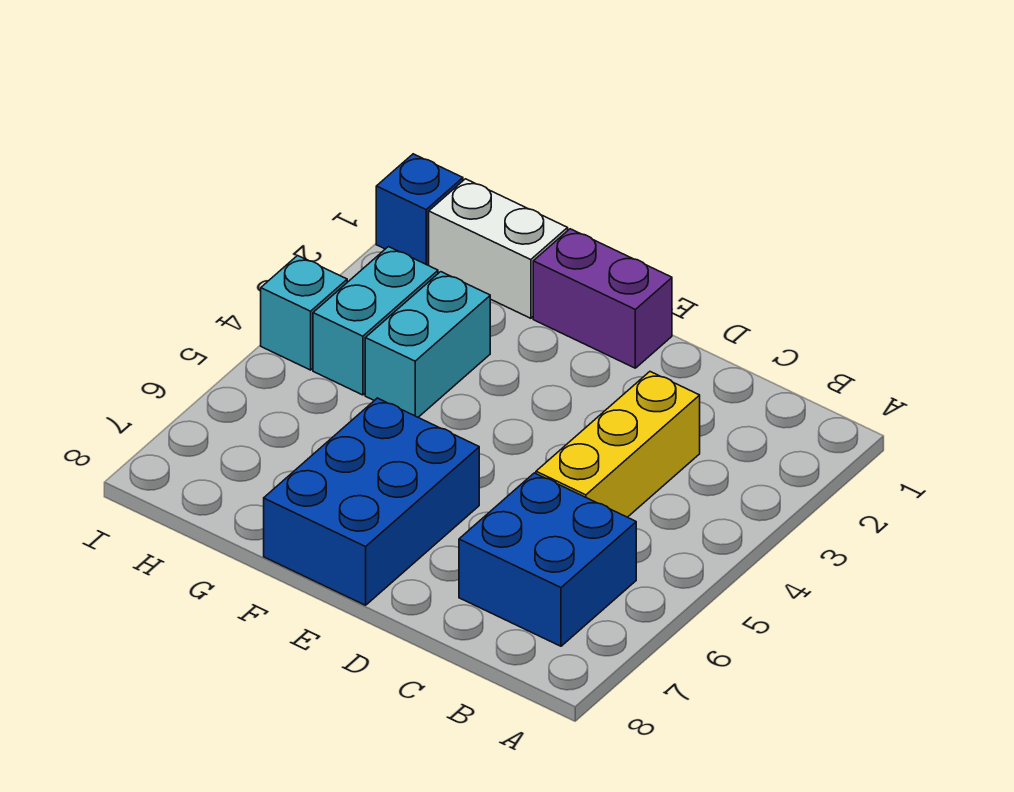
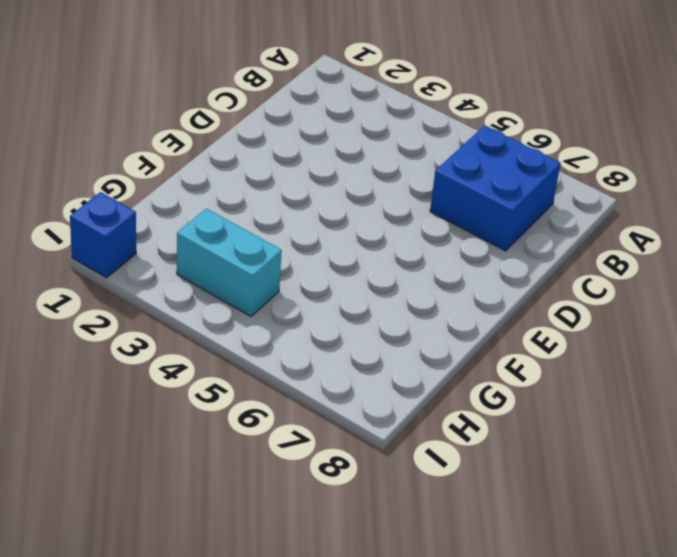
none -> yellow brick C3:C5 level 1
none -> purple brick E1:F1 level 1

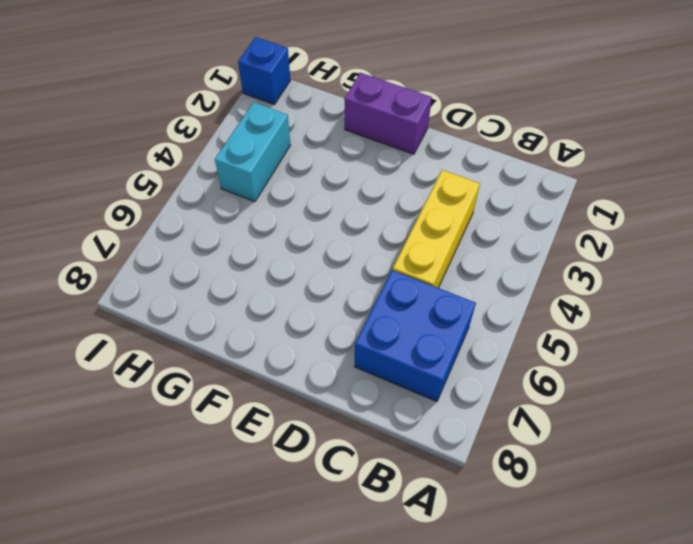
none -> blue brick E6:F8 level 1
none -> white brick G1:H1 level 1

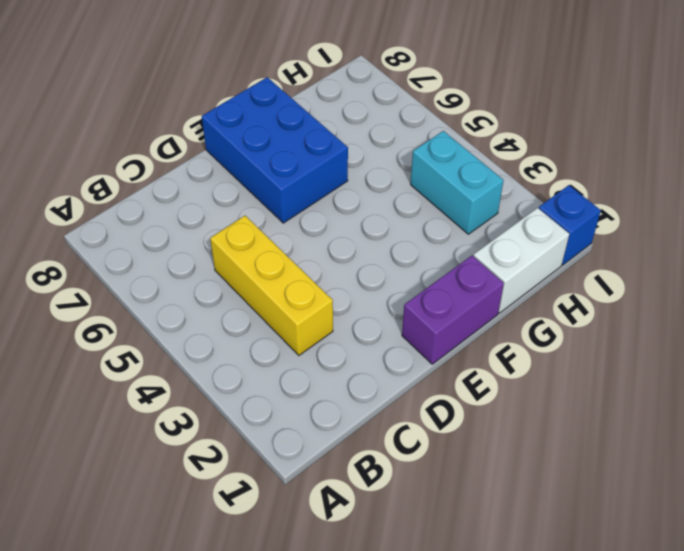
none -> blue brick B6:C7 level 1
none -> cyan brick G3:G4 level 1

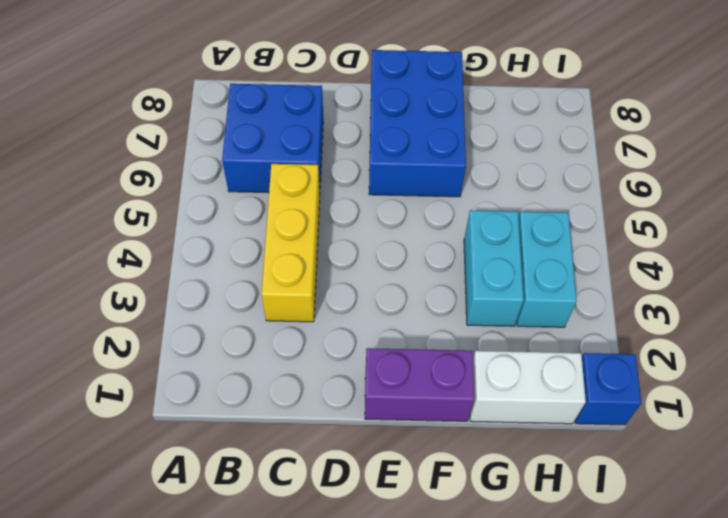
none -> cyan brick I4 level 1

